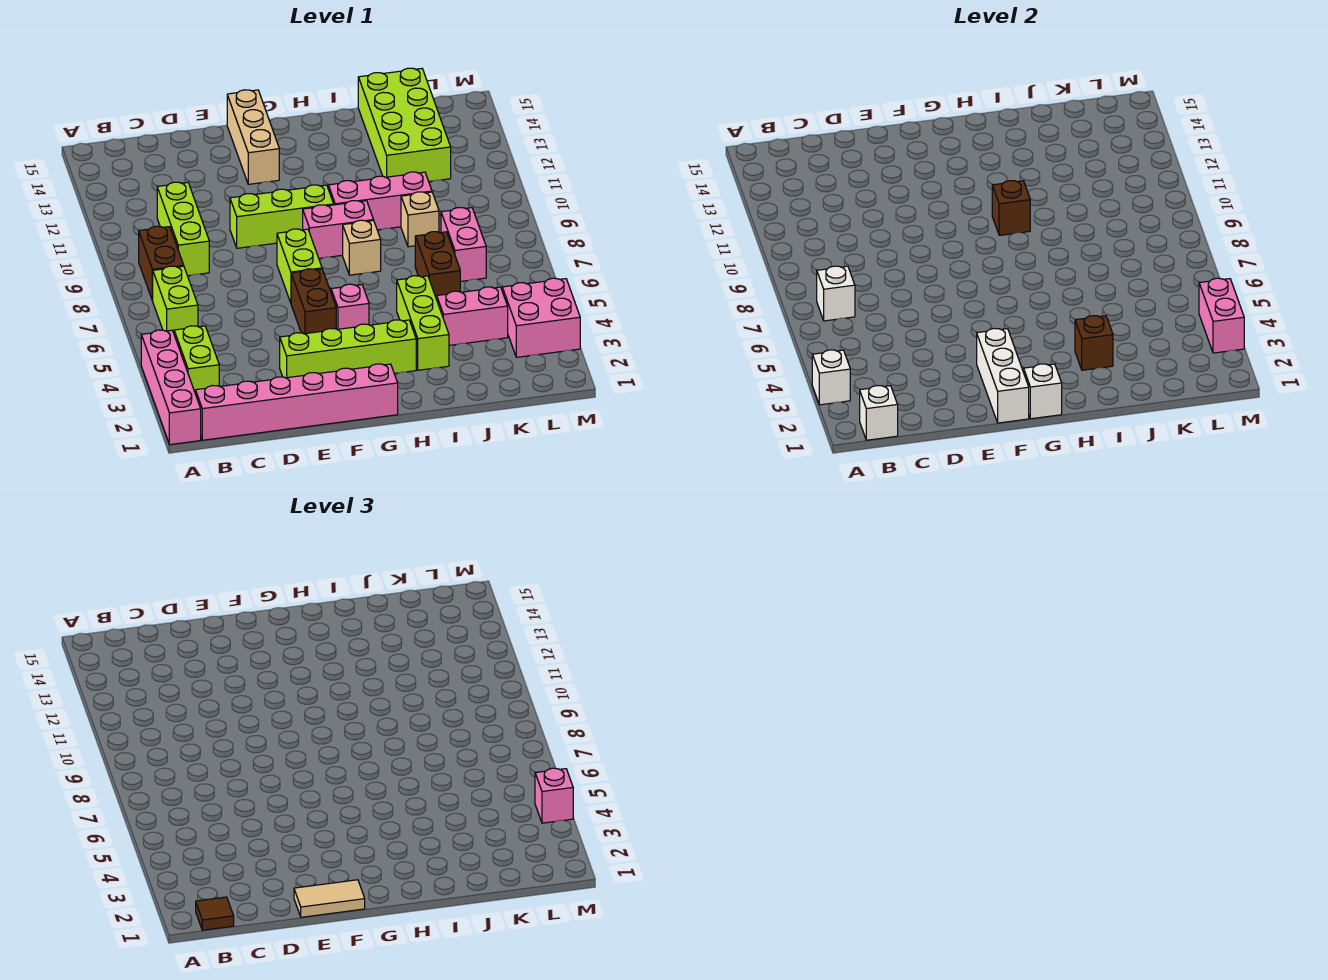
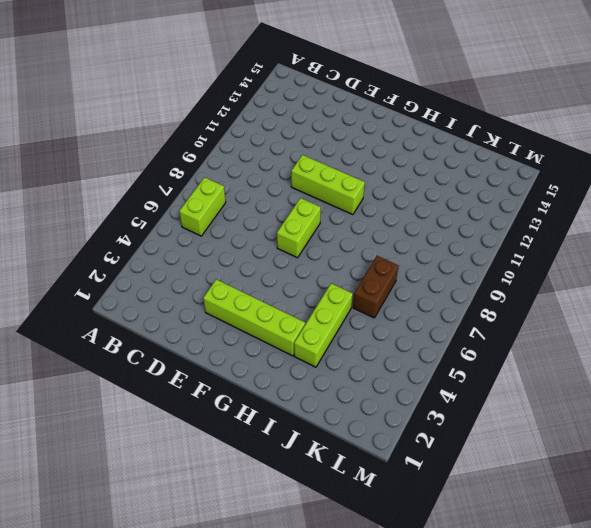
none -> pink brick A1:A4 level 1
none -> pink brick B1:G1 level 1
none -> lime brick B3:B4 level 1
none -> brown brick B8:B9 level 1

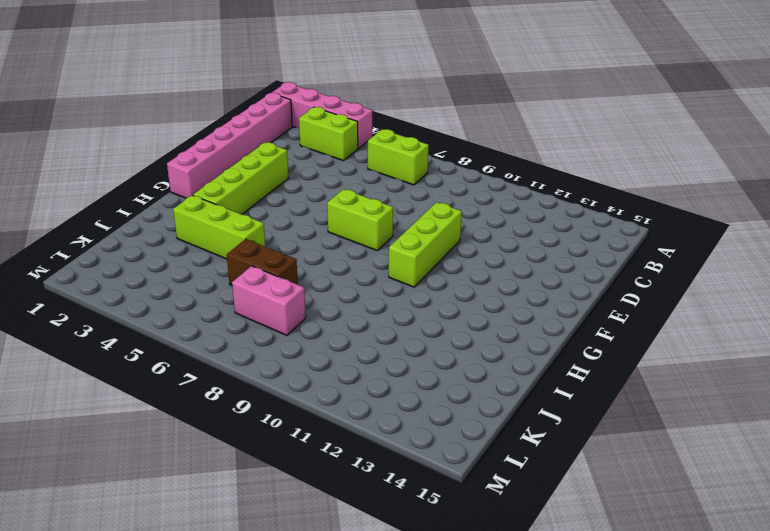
none -> brown brick B8:B9 level 1
none -> lime brick C9:C11 level 1
none -> brown brick F5:F6 level 1
none -> tan brick F13:F15 level 1

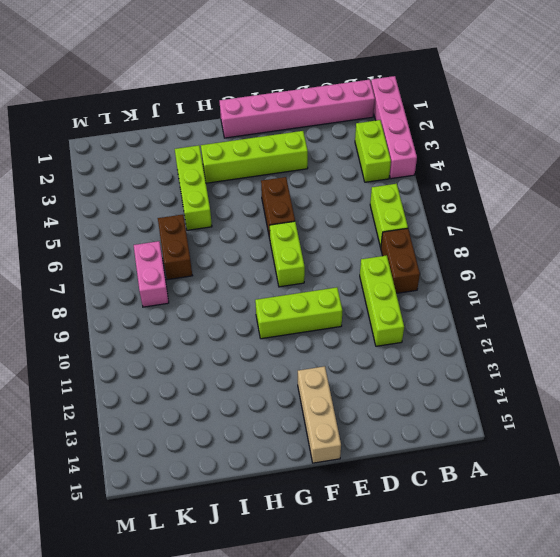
none -> pink brick G5 level 1
none -> pink brick G9:H9 level 1
none -> tan brick H8 level 1
none -> pink brick H10:J10 level 1

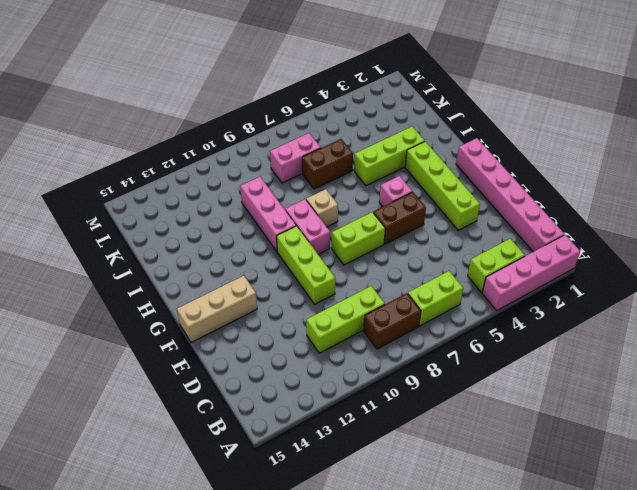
none -> pink brick J4:K4 level 1
none -> tan brick J9 level 1
none -> lime brick J12:K15 level 1
none -> pink brick L3:M4 level 1

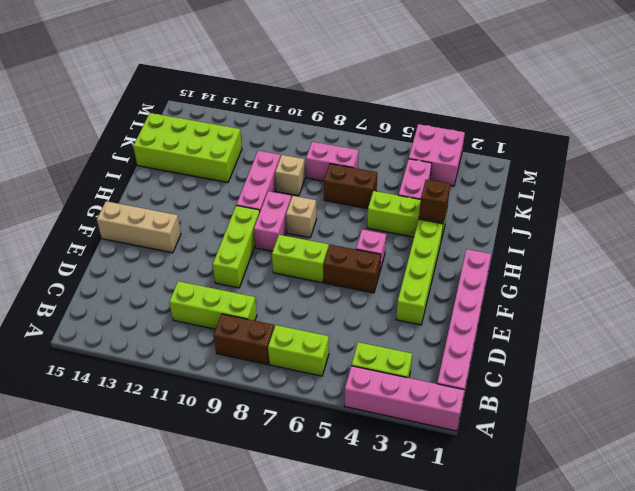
none -> white brick A3 level 2
none -> white brick B1 level 2
none -> white brick B7 level 2
none -> white brick F1:F3 level 2

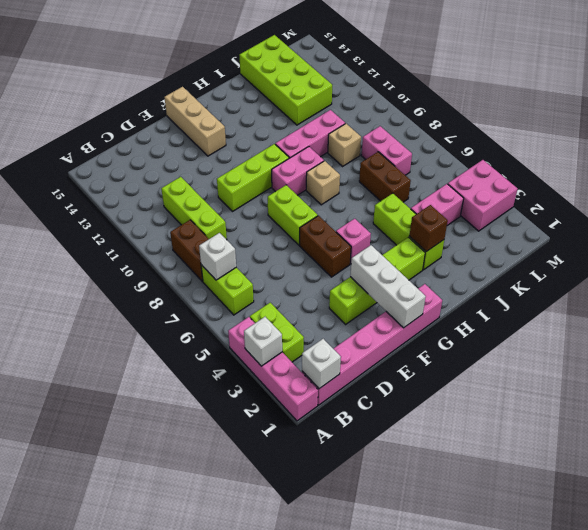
none -> white brick G1 level 2
none -> brown brick H10 level 2
none -> pink brick M3:M4 level 2
none -> brown tile B1 level 3

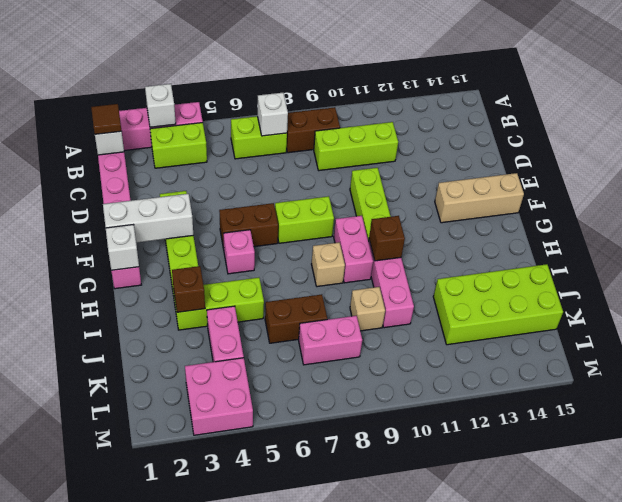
none -> pink brick M3:M4 level 2
none -> tan tile E1:F1 level 3
none -> pink brick M4 level 3

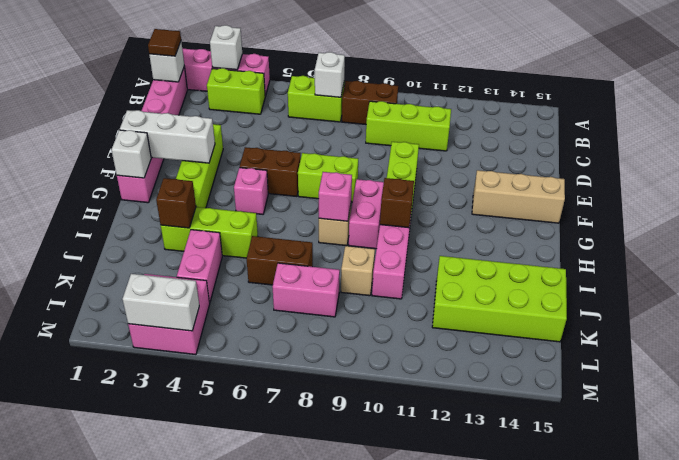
pink brick H8 level 2 -> pink brick M4 level 3
white brick M3:M4 level 2 -> pink brick M3:M4 level 2
none -> tan tile E1:F1 level 3

